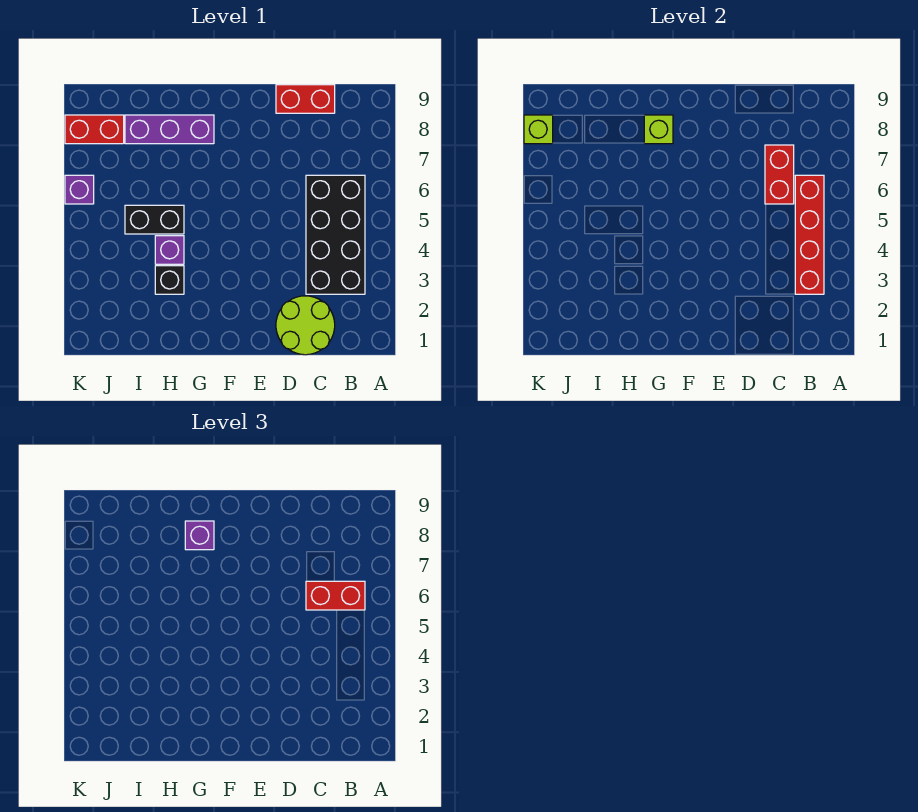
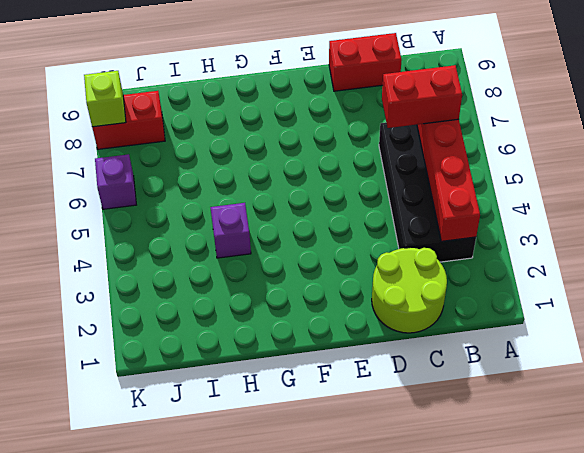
none -> purple brick G8:I8 level 1
none -> black brick H3 level 1
none -> black brick H5:I5 level 1

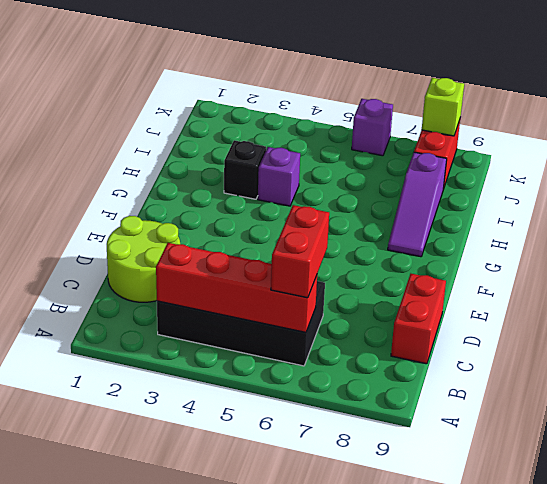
purple slope G8:I8 level 1 top I -> purple brick G8:I8 level 1
none -> black brick H5:I5 level 1
none -> red brick C6:C7 level 2
none -> lime brick G8 level 2

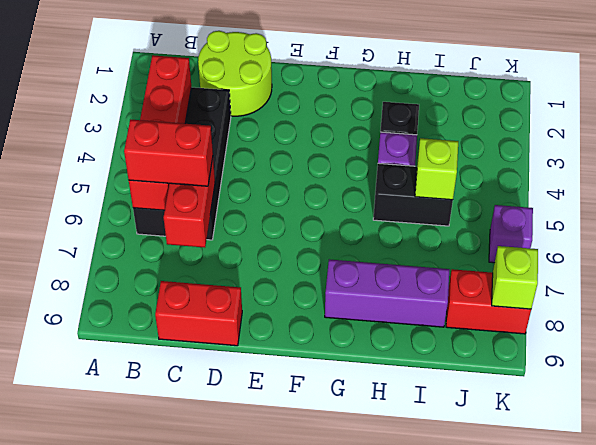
lime brick I5 level 2 -> lime brick G8 level 2
none -> purple brick G8 level 3

